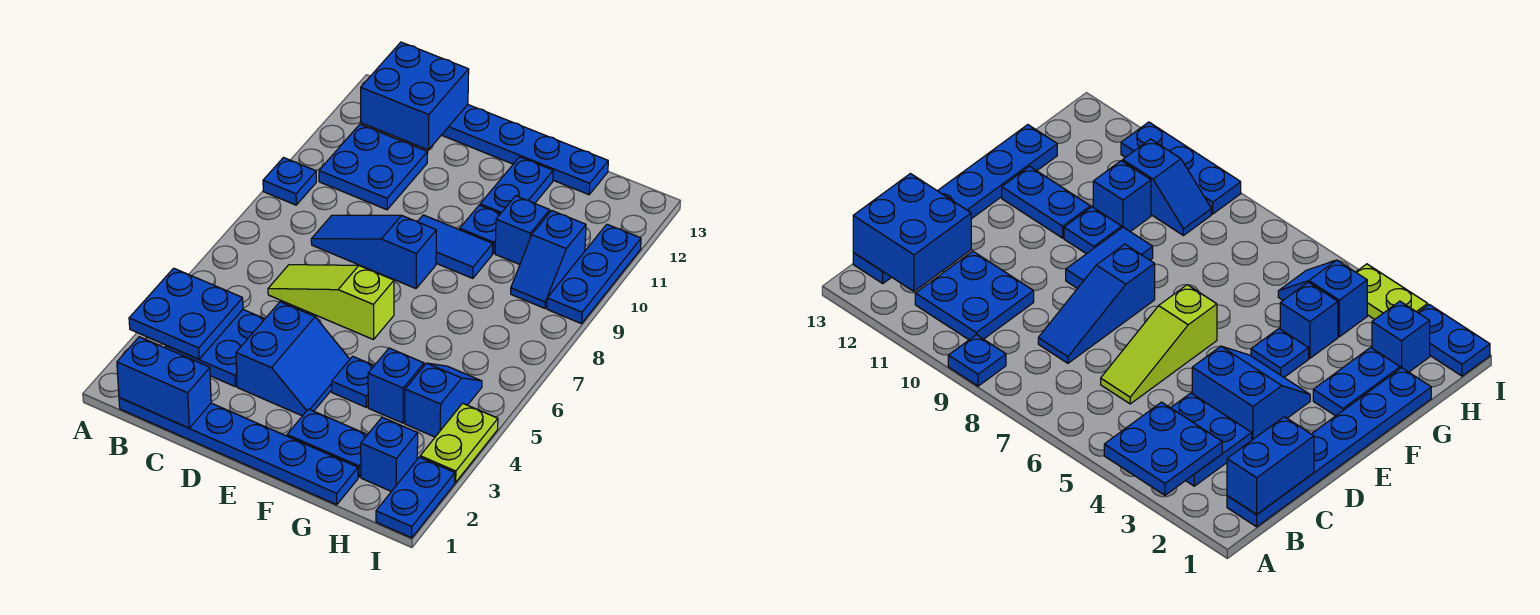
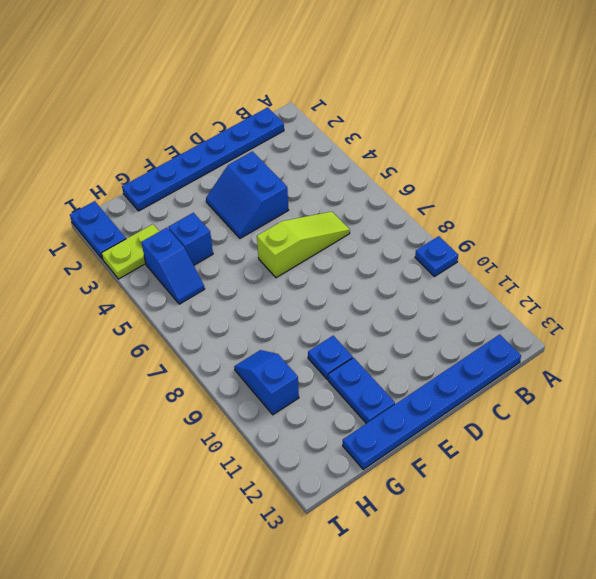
lime plate H3:I3 level 1 -> lime plate I3:I4 level 1
none -> blue plate B3:C4 level 1
none -> blue plate B10:C11 level 1
none -> blue slope C8:E8 level 1 top E

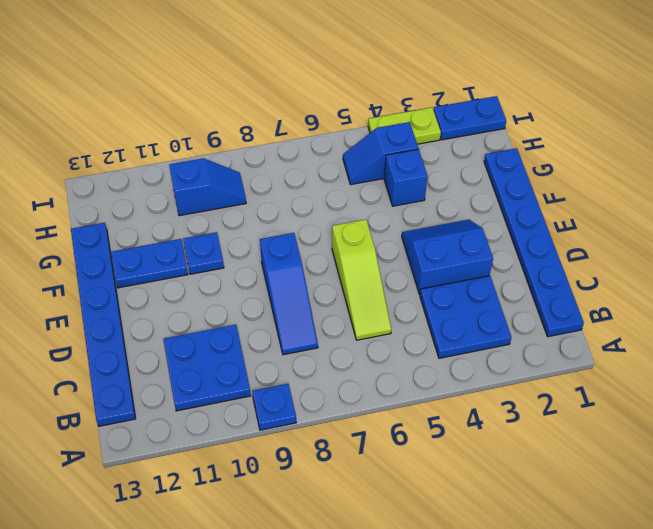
none -> blue tile E9:F9 level 1
none -> blue plate F2:G2 level 1
none -> blue plate F4 level 1

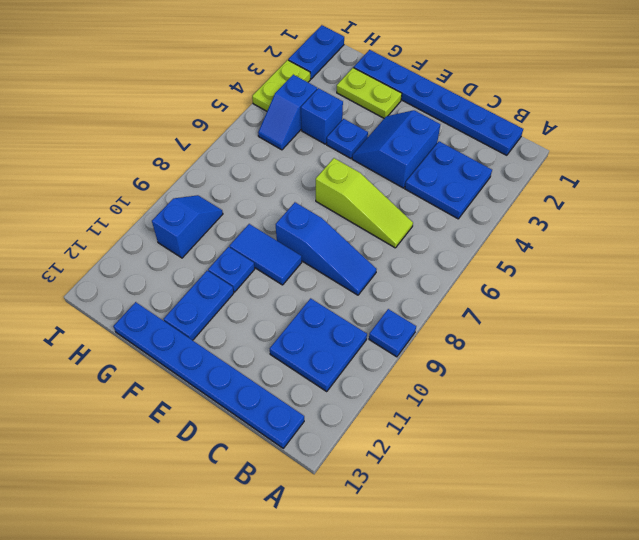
lime plate F2:G2 level 1 -> blue plate F2:G2 level 1
none -> blue brick G10 level 1
none -> blue brick H2 level 1
none -> blue plate I9:I11 level 1

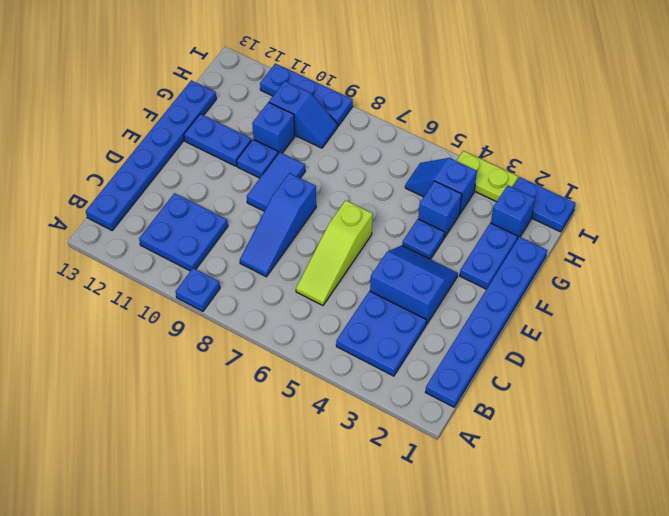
none -> blue plate A3:B4 level 2
none -> blue brick B1:C1 level 2
none -> blue brick B12:C13 level 2

